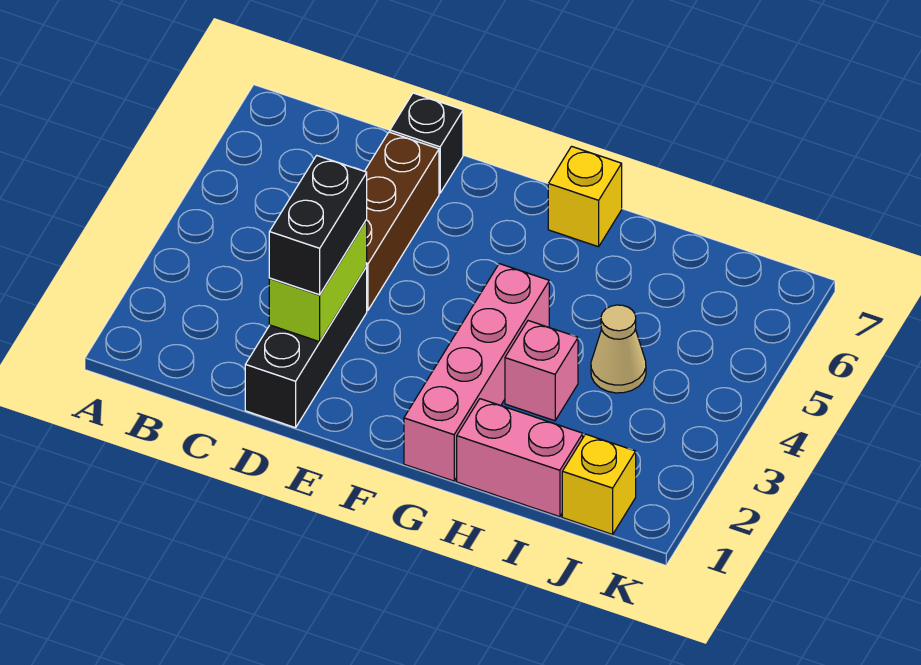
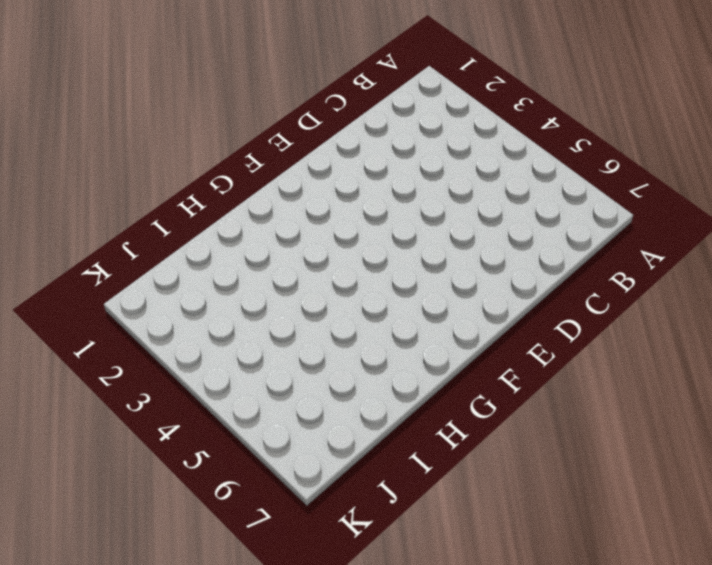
none -> black brick D1:D3 level 1
none -> brown brick D4:D6 level 1

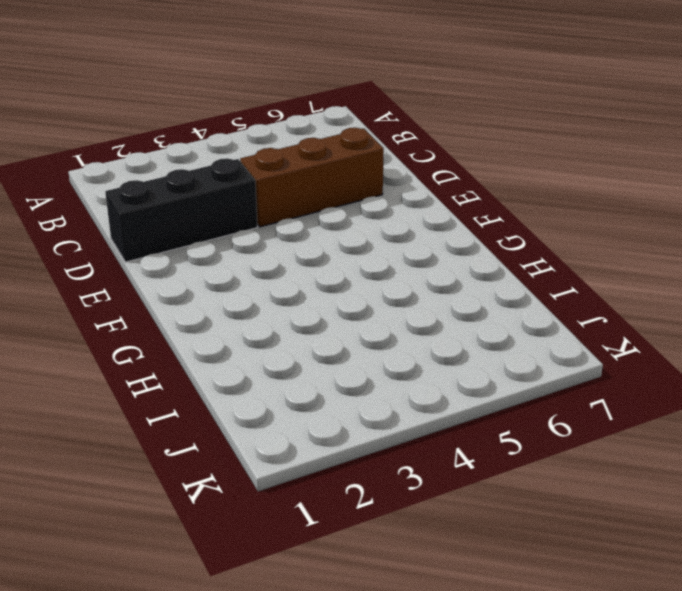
none -> black brick D7 level 1
none -> pink brick G1:G4 level 1

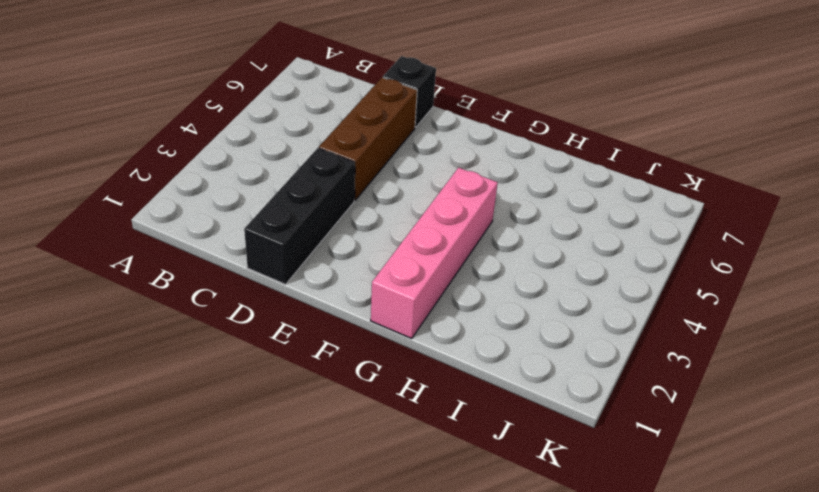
none -> yellow brick G7 level 1
none -> pink brick H1:I1 level 1

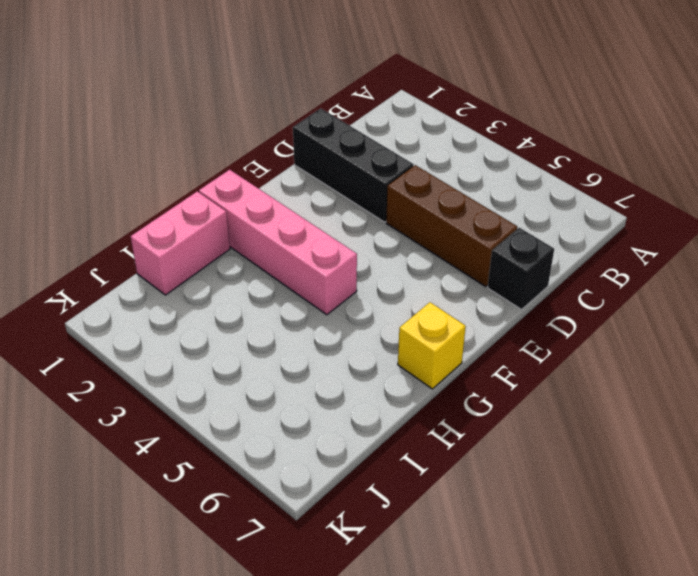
none -> pink brick H3 level 1
none -> tan cone I4 level 1

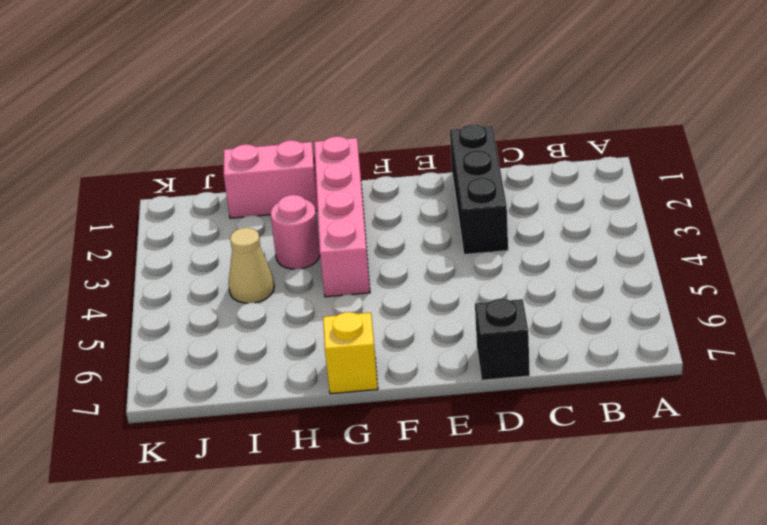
pink round brick H3 level 1 -> pink brick H3 level 1
none -> brown brick D4:D6 level 1
none -> yellow brick J1 level 1

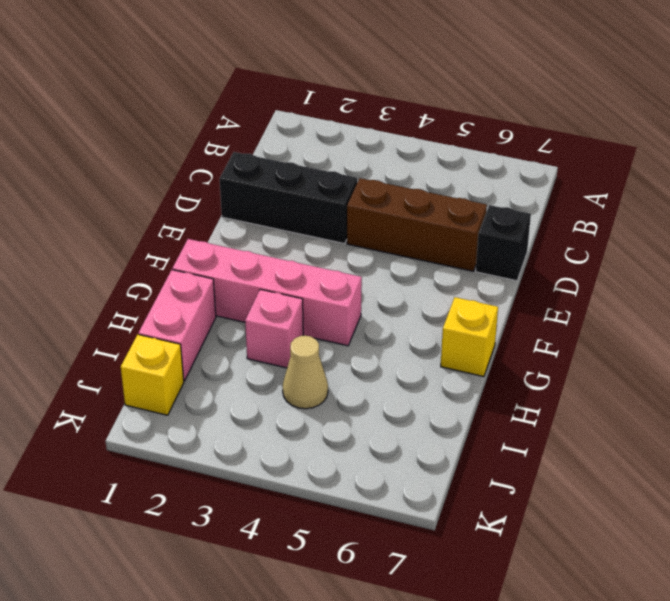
none -> lime brick D2:D3 level 2
none -> black brick D2:D3 level 3

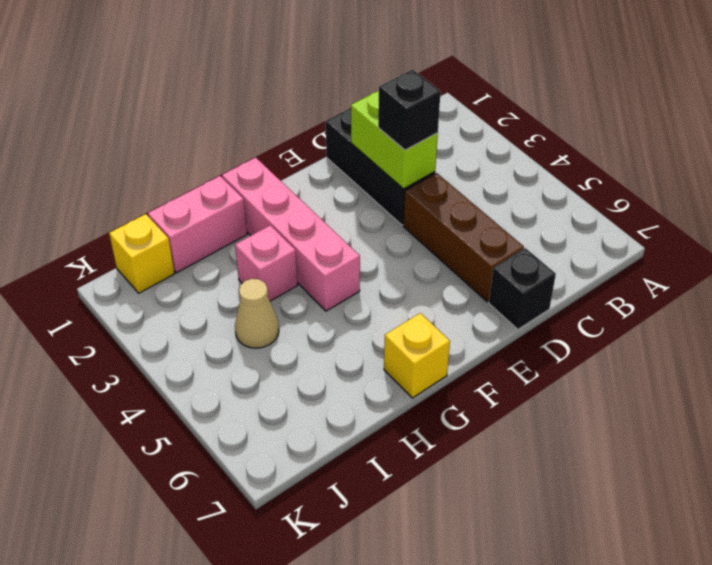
black brick D3 level 3 -> black brick D2:D3 level 3

